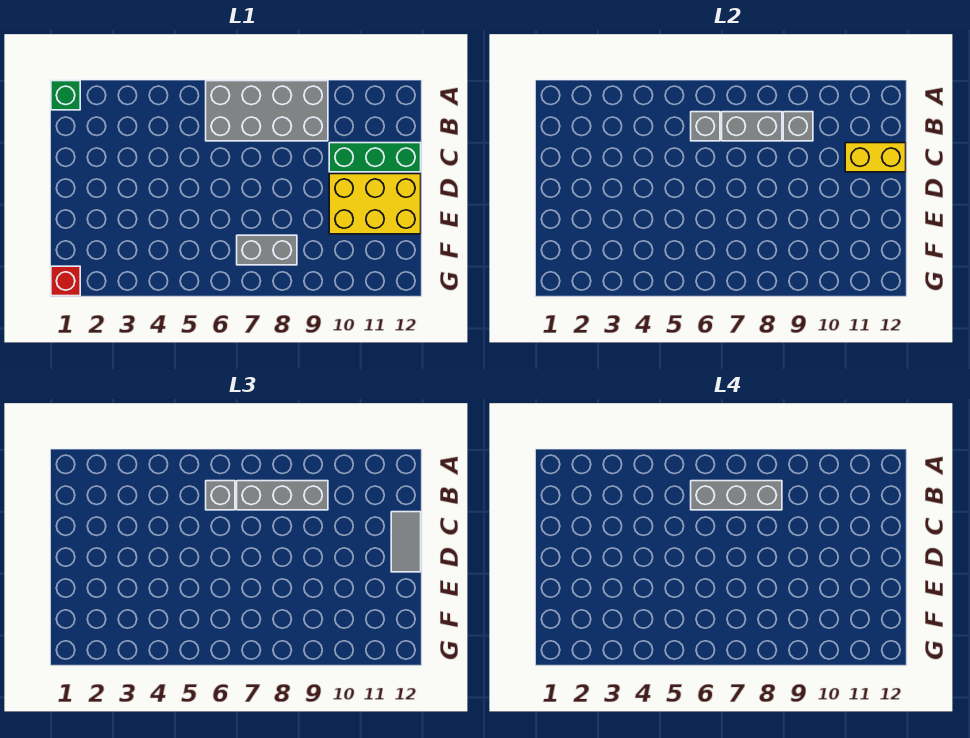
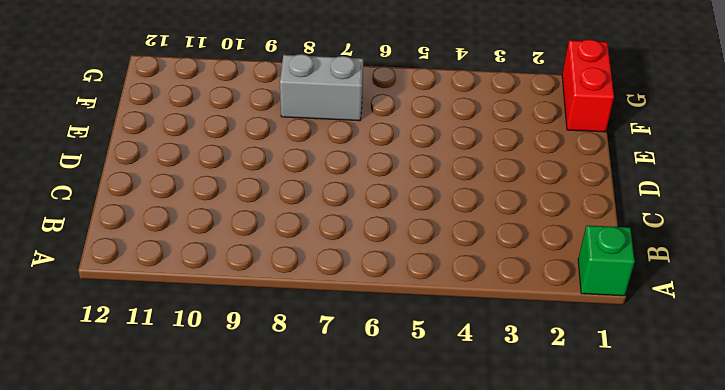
red brick F1:G1 level 1 -> red brick G1 level 1
none -> grey brick A6:B9 level 1
none -> green brick C10:C12 level 1
none -> yellow brick D10:E12 level 1

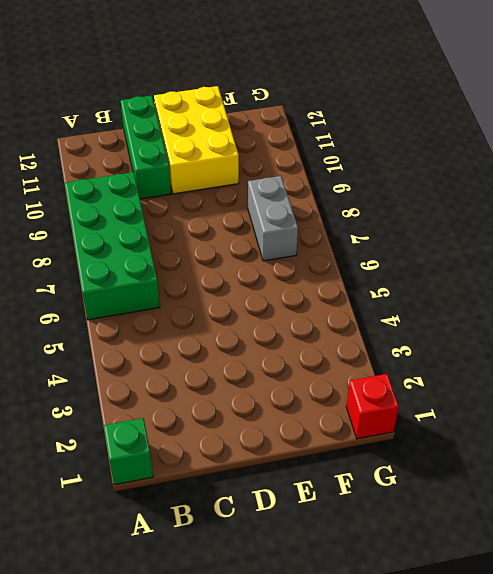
green brick A6:B9 level 1 -> grey brick A6:B9 level 1
none -> grey brick B6 level 2
none -> grey brick B7:B8 level 2
none -> grey brick B9 level 2

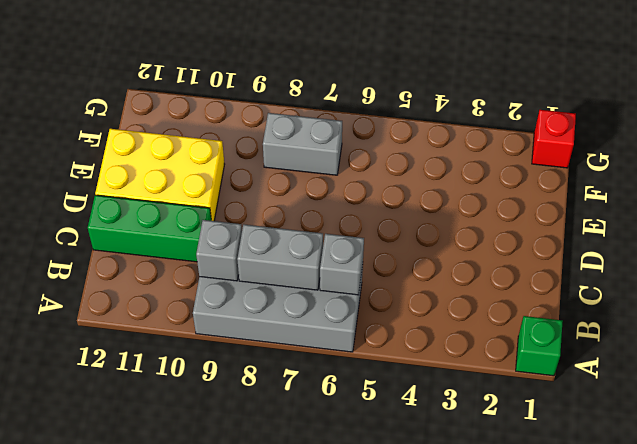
none -> yellow brick C11:C12 level 2
none -> grey brick B6 level 3
none -> grey brick B7:B9 level 3

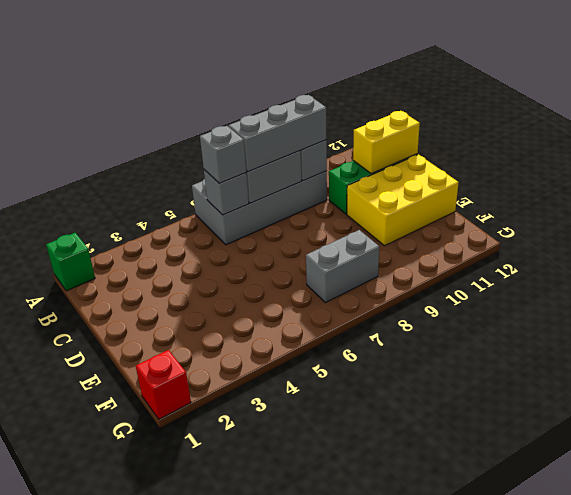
none -> grey tile C12:D12 level 3
none -> grey brick B6:B8 level 4

